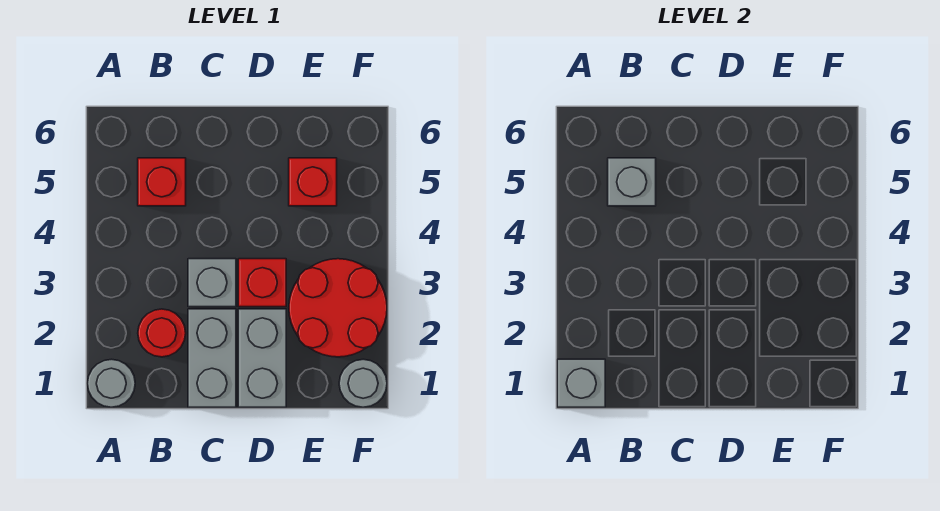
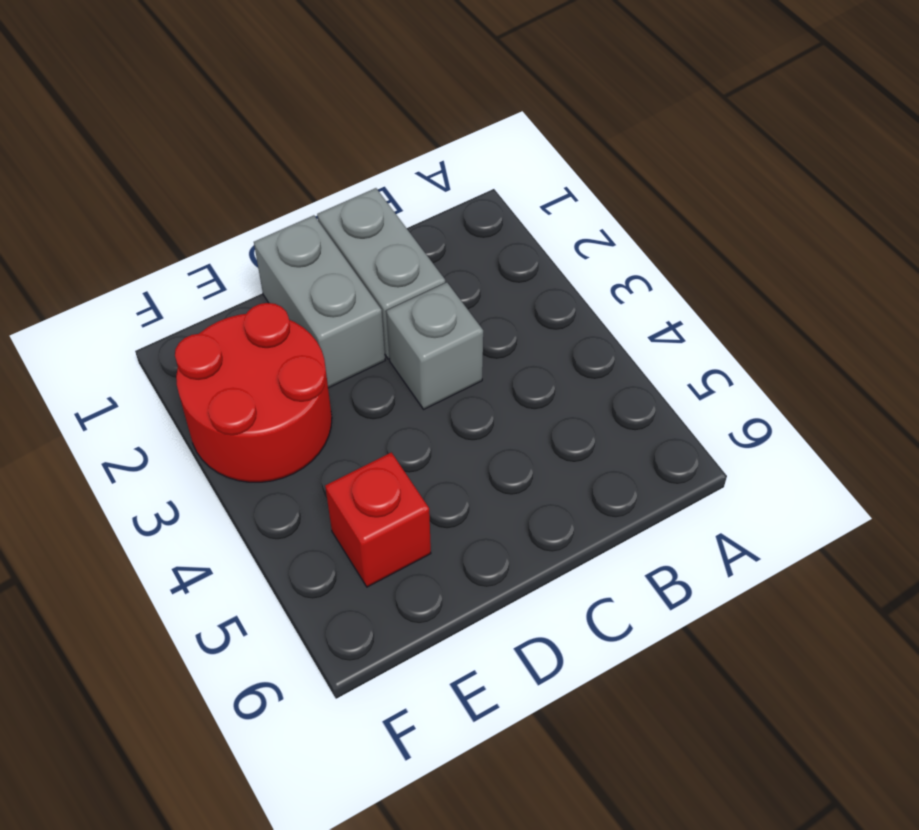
none -> grey round brick A1 level 1
none -> red round brick B2 level 1
none -> red brick B5 level 1

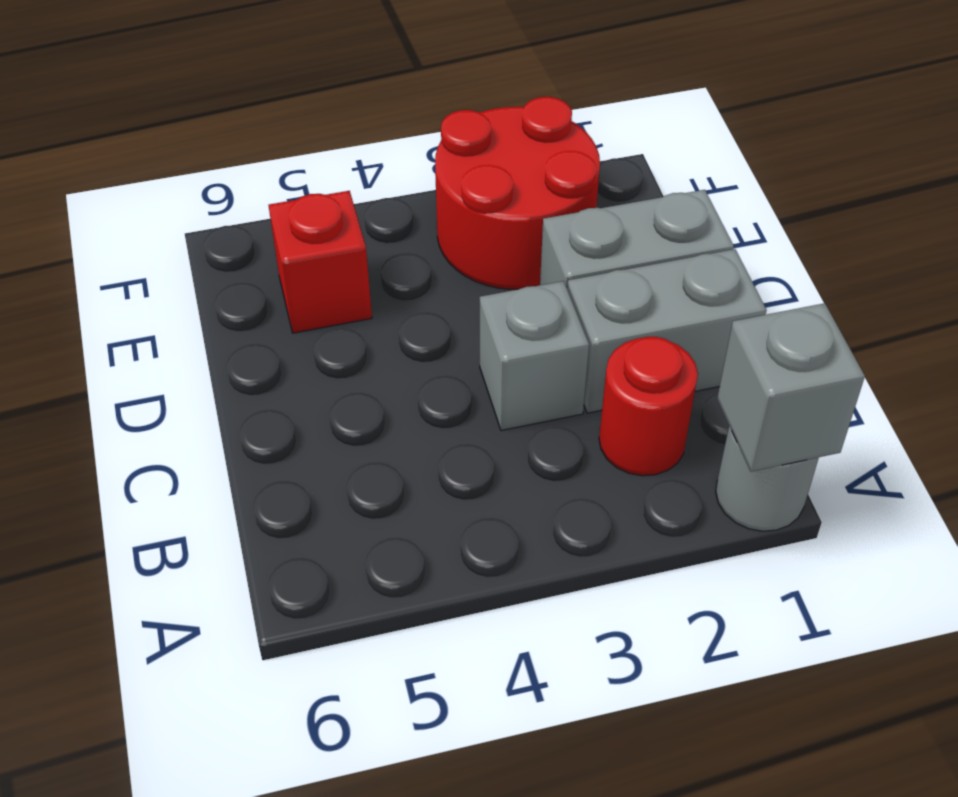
none -> red brick B5 level 1
none -> red brick D3 level 1
none -> grey round brick F1 level 1

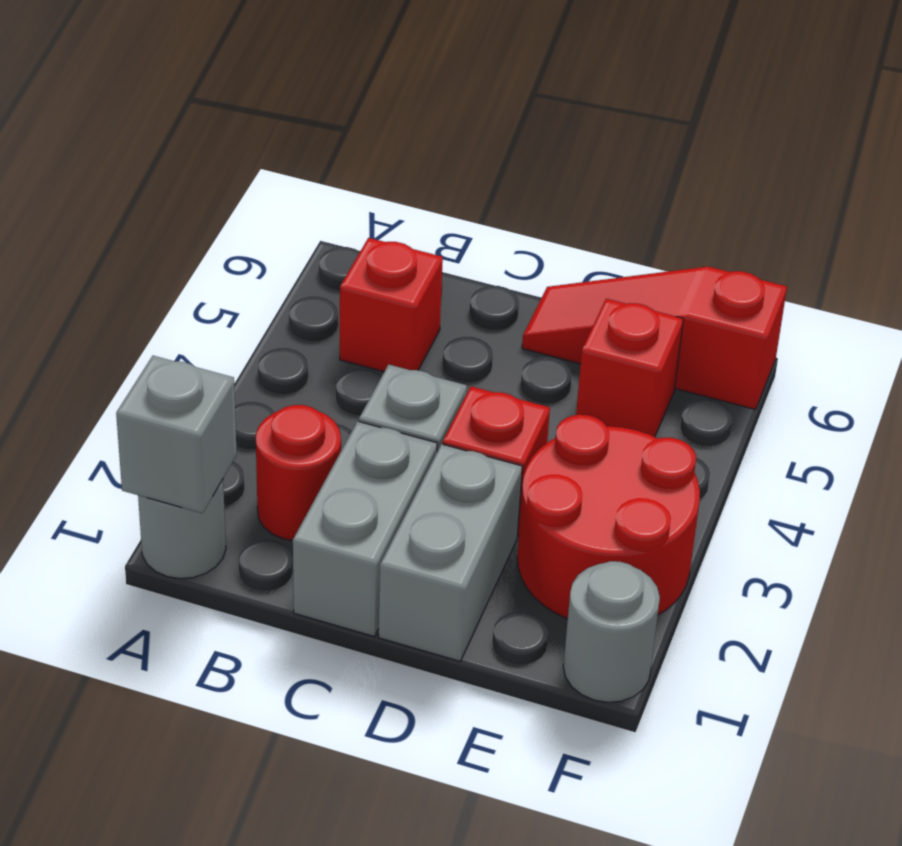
red slope D6:F6 level 1 top F -> none
none -> grey brick B5 level 2

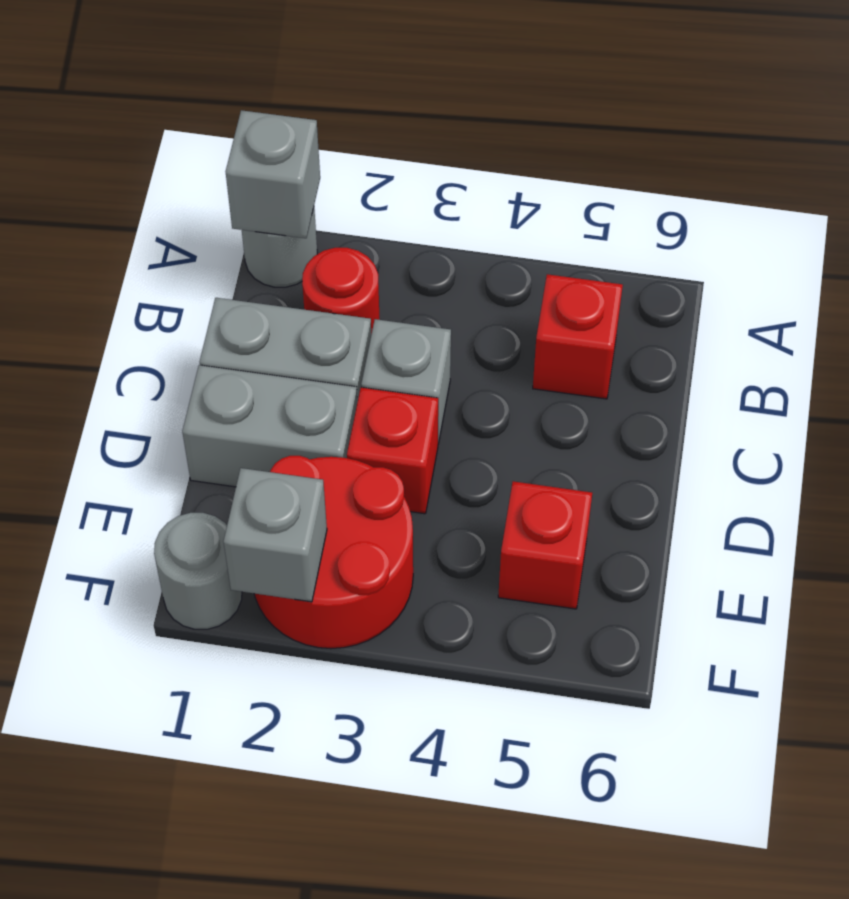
grey brick F2 level 2 -> grey brick B5 level 2

